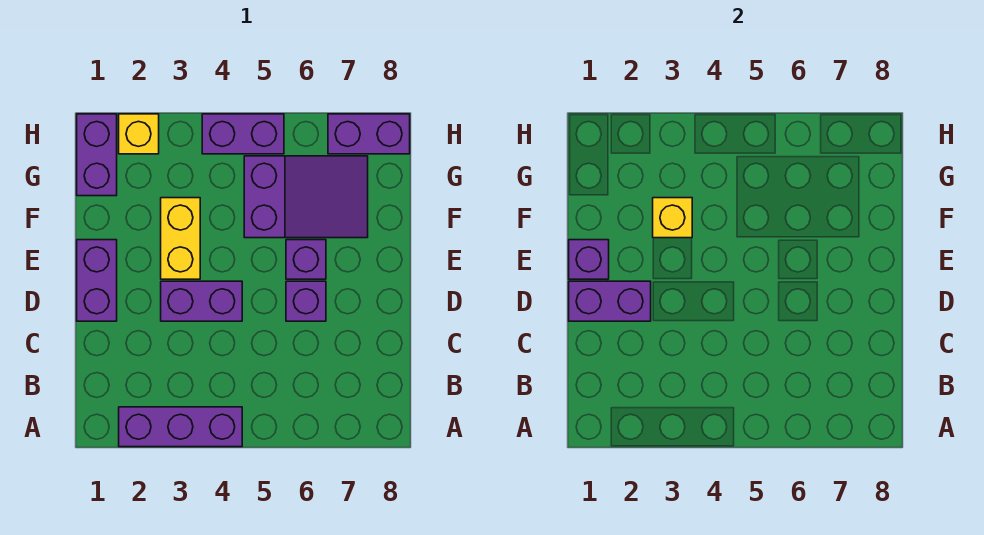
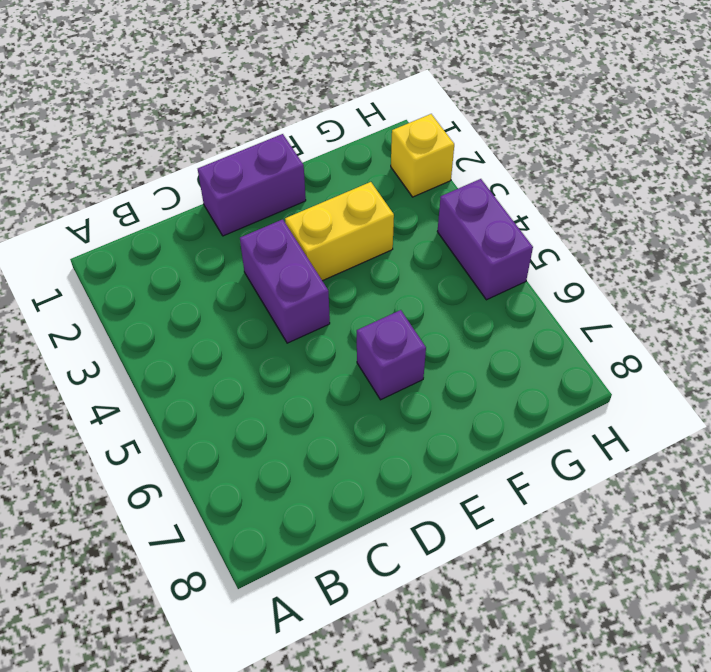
none -> purple brick A2:A4 level 1
none -> purple brick D6 level 1
none -> purple slope F5:G7 level 1 top 5

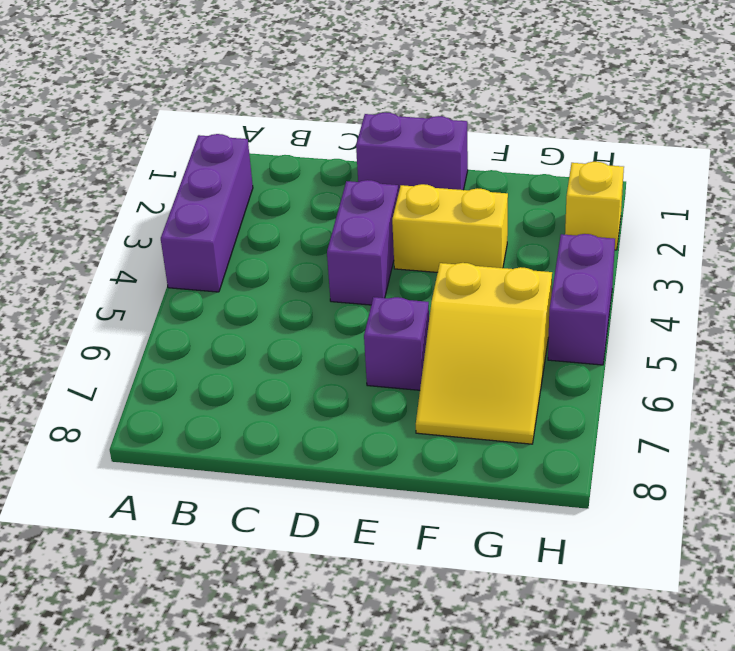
yellow slope F5:G7 level 1 top 5 -> purple slope F5:G7 level 1 top 5
none -> purple brick D6 level 1
none -> purple brick G1:H1 level 1
none -> purple brick H7:H8 level 1

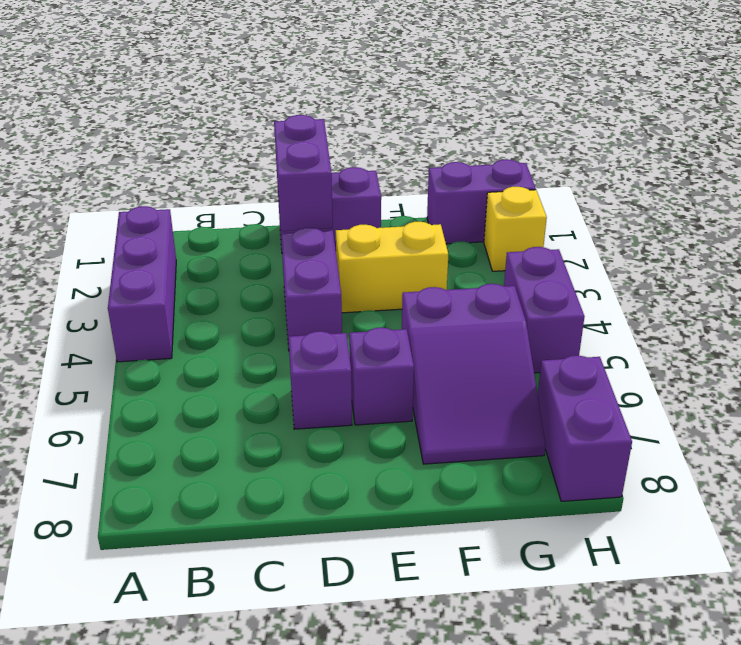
none -> purple brick E1 level 2
none -> yellow brick F3 level 2

